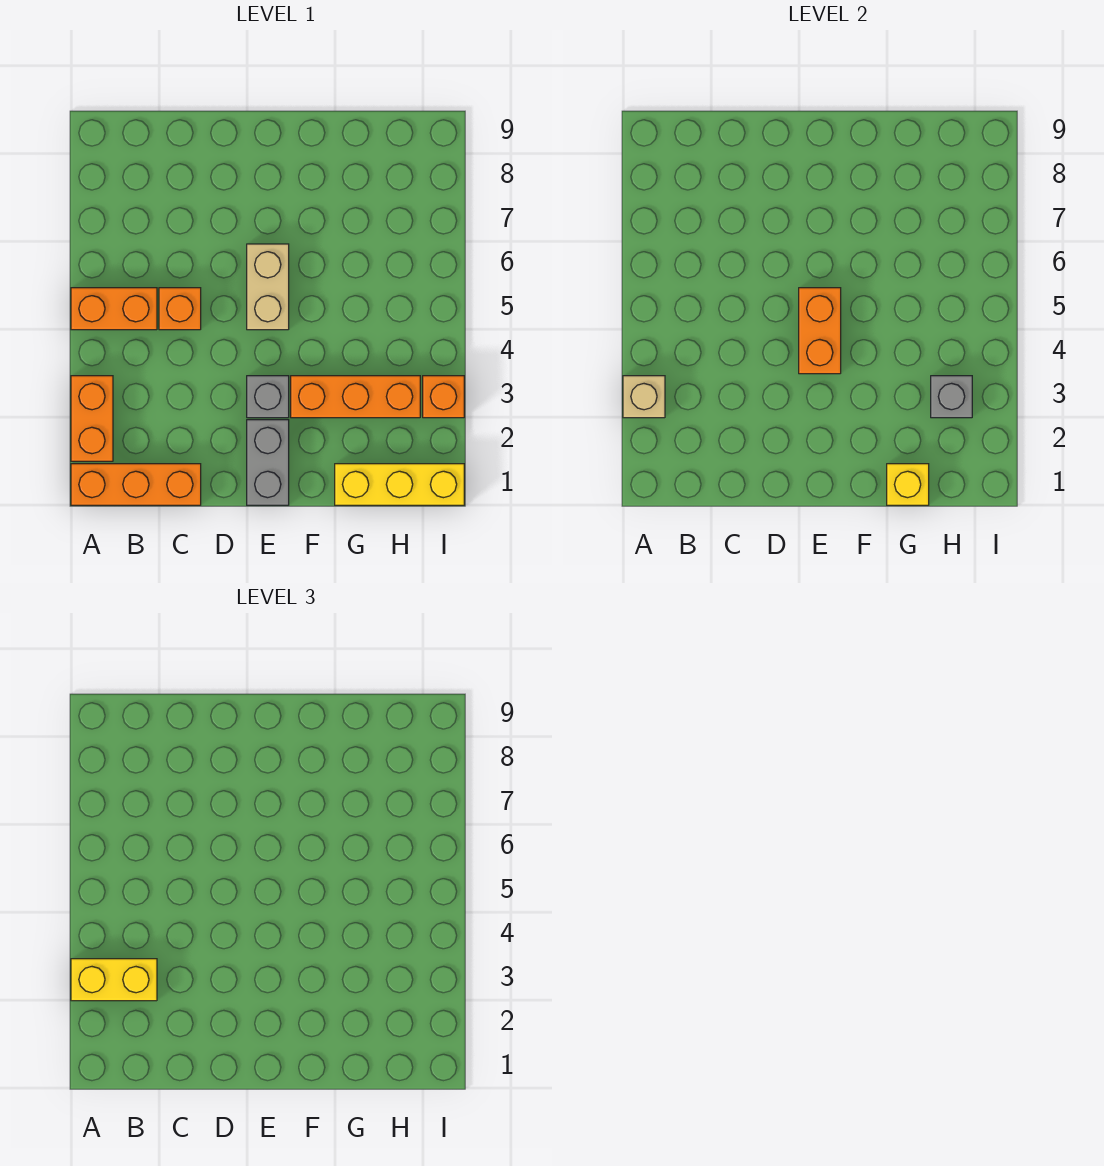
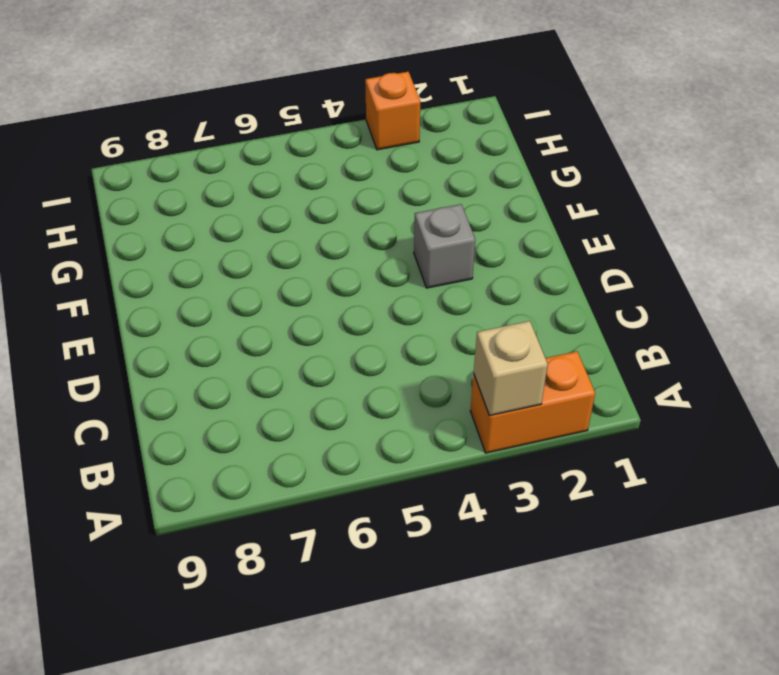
none -> orange brick A1:C1 level 1
none -> orange brick A5:B5 level 1
none -> orange brick C5 level 1

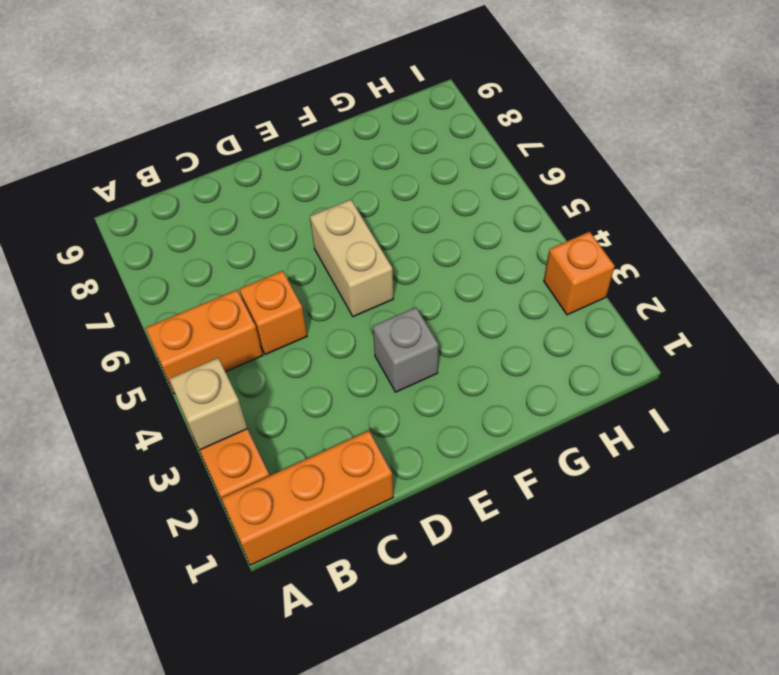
none -> grey brick E1:E2 level 1
none -> orange brick F3:H3 level 1
none -> yellow brick G1:I1 level 1

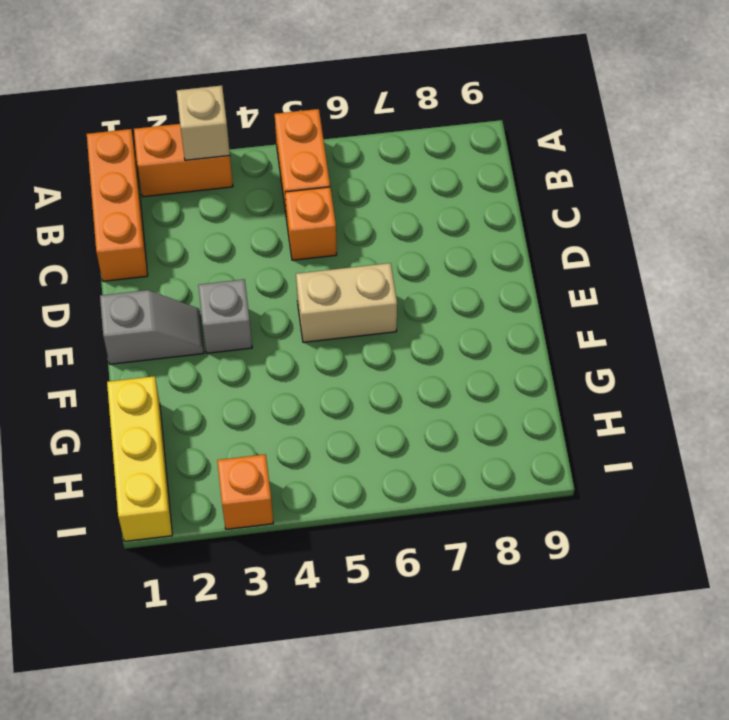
grey slope E1:E2 level 1 top 1 -> grey brick E1:E2 level 1
none -> orange brick F3:H3 level 1
none -> orange brick E4:E5 level 2
none -> yellow brick G1 level 2

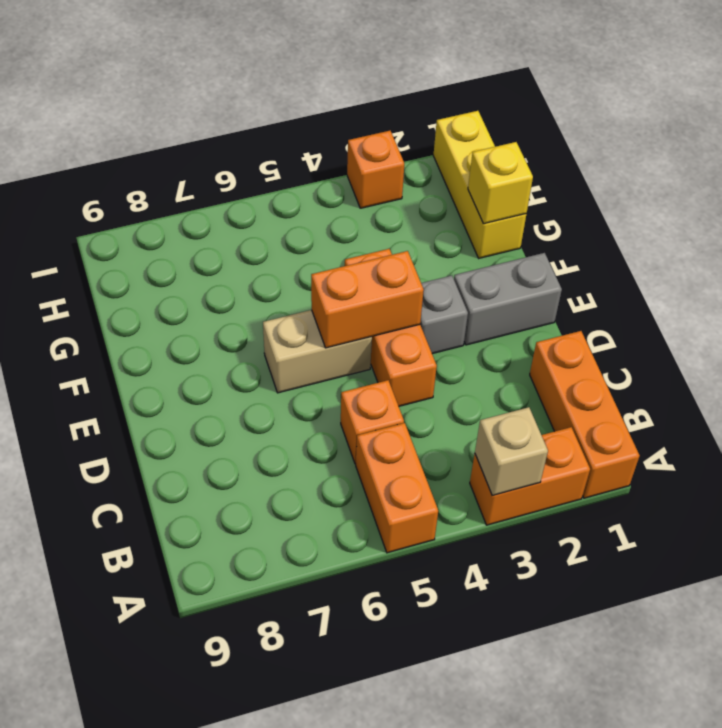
orange brick D4:F4 level 1 -> orange brick F3:H3 level 1
none -> grey brick H3 level 2
none -> yellow brick A3:B3 level 3

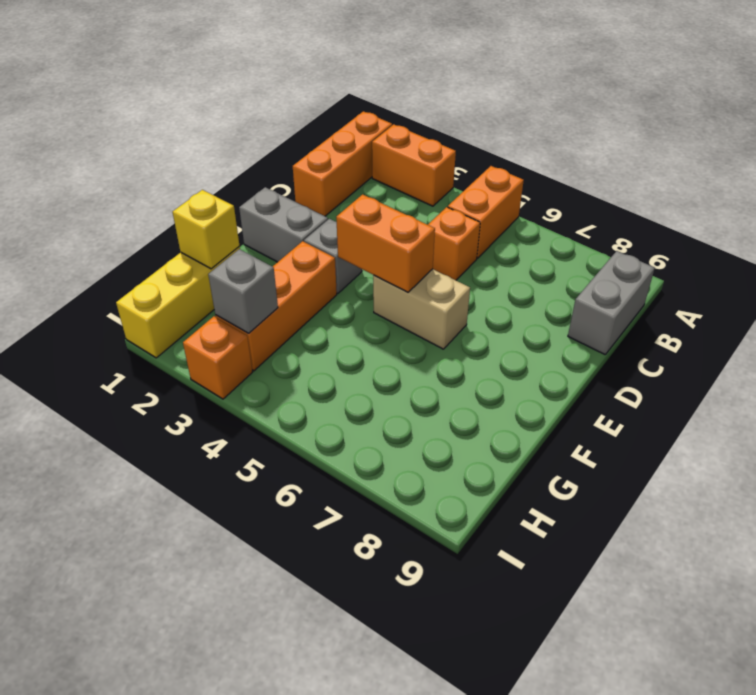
grey brick B9:C9 level 1 -> none
none -> tan brick A3 level 2
none -> yellow brick A3:B3 level 3

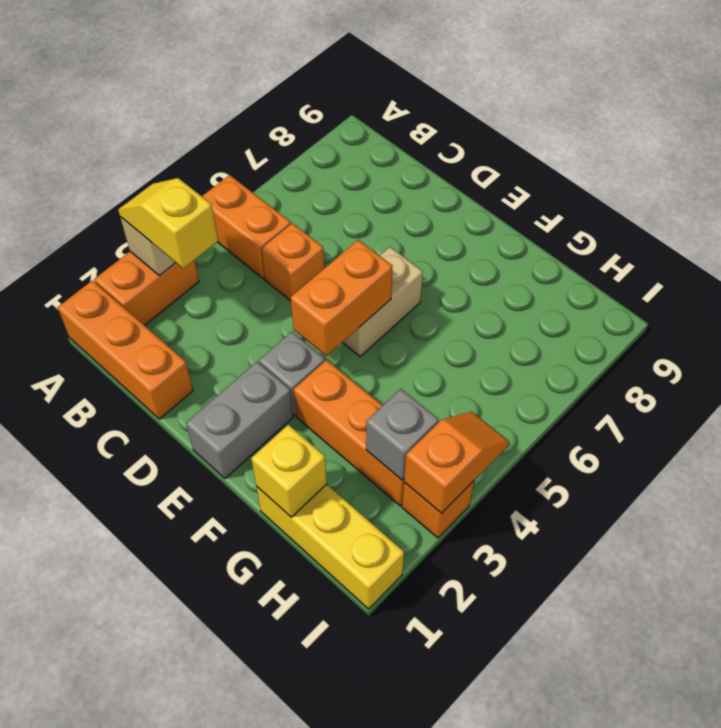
yellow slope A3:B3 level 3 top B -> yellow brick A3:B3 level 3
orange slope I3:I4 level 2 top 3 -> none

